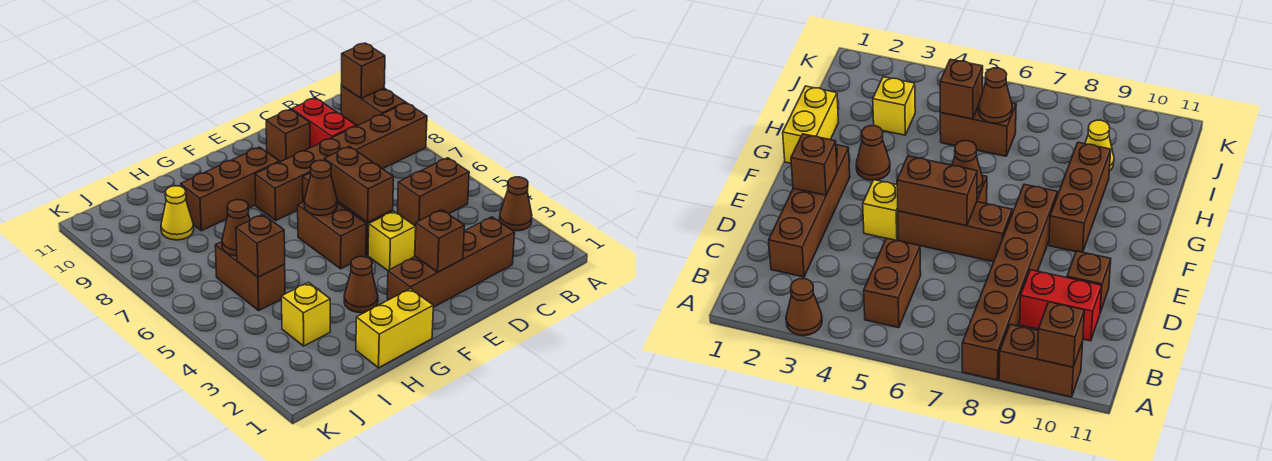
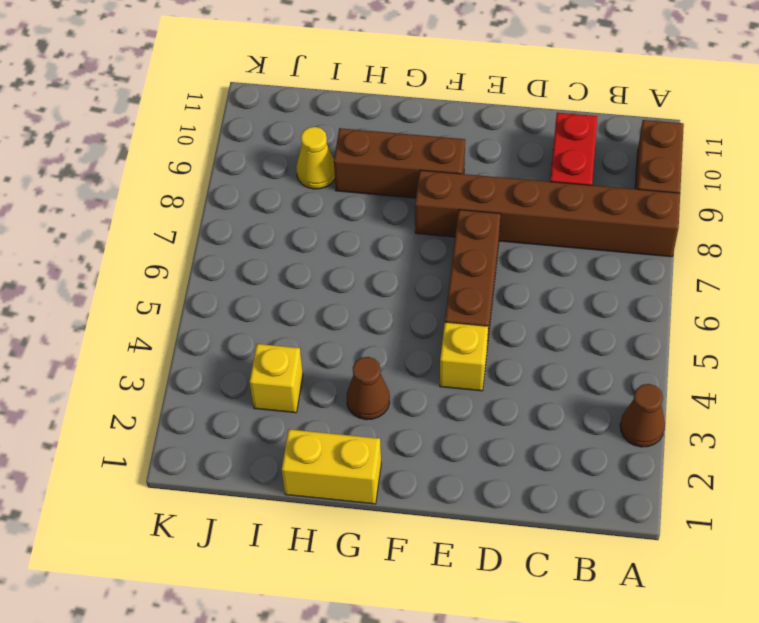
none -> brown brick B5:C5 level 1
none -> brown brick C2:F2 level 1
none -> brown brick D10 level 1

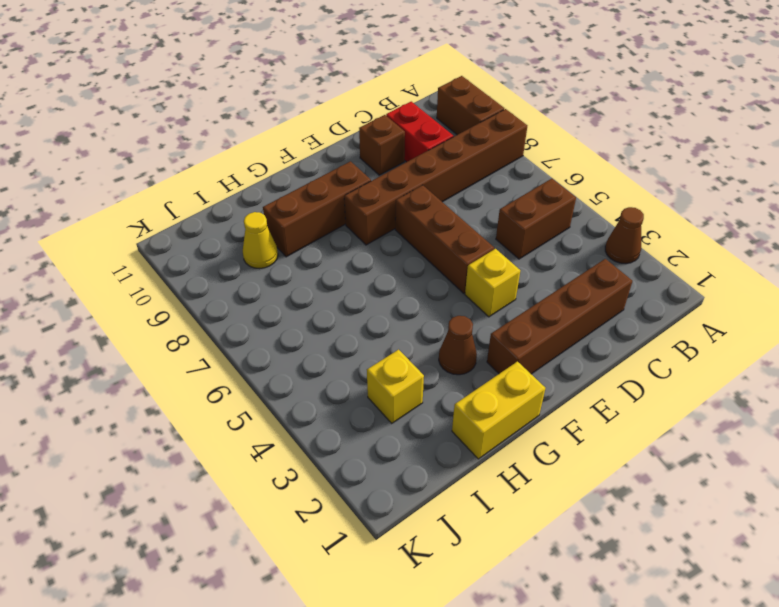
none -> brown brick F5:F6 level 1
none -> brown brick I5:I6 level 1
none -> brown brick A10 level 2

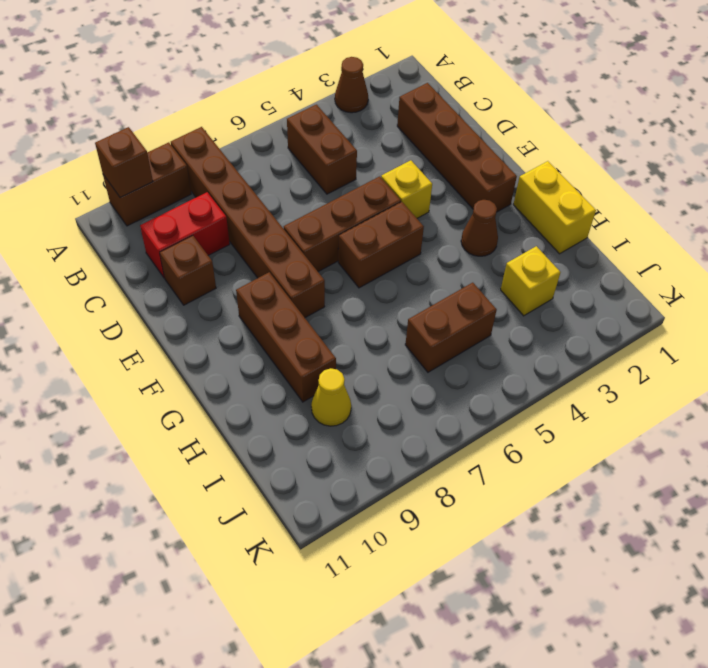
none -> brown brick E2 level 2
none -> brown brick E5:E6 level 2
none -> brown cone F6 level 2

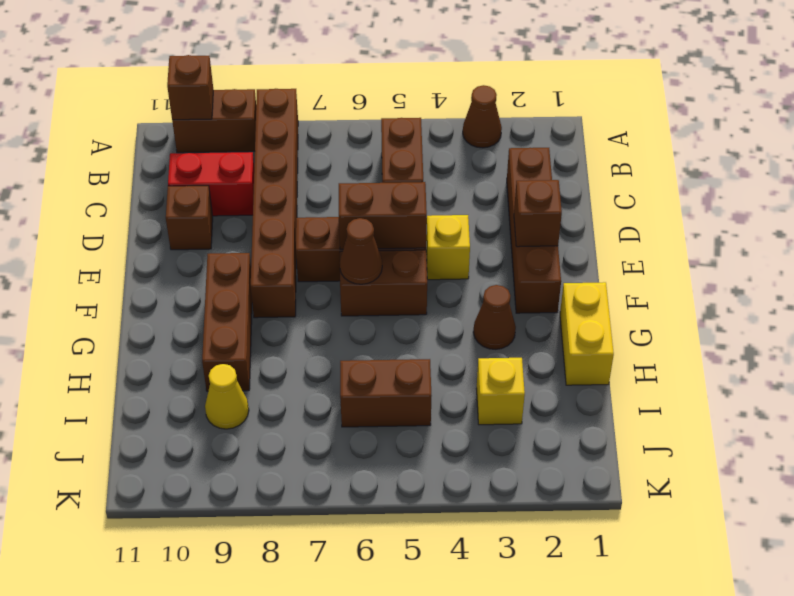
none -> brown brick I5 level 2
none -> brown cone I6 level 2

